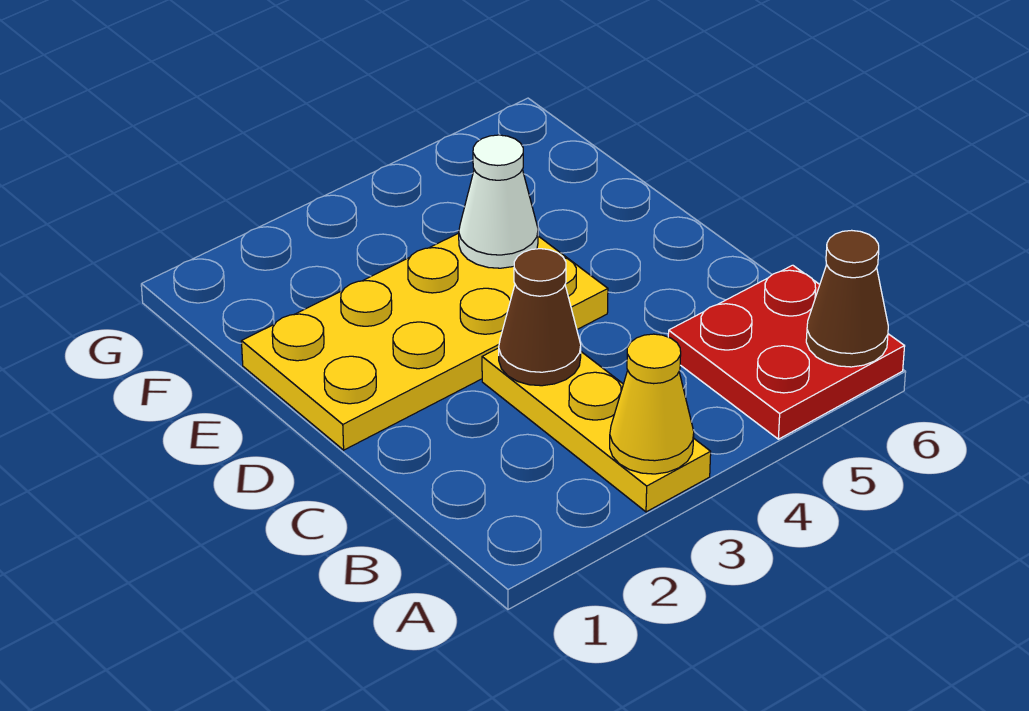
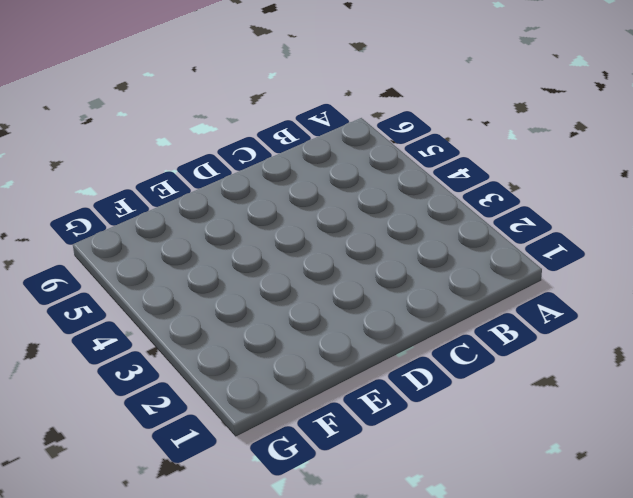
none -> yellow plate A3:C3 level 1
none -> red plate A5:B6 level 1

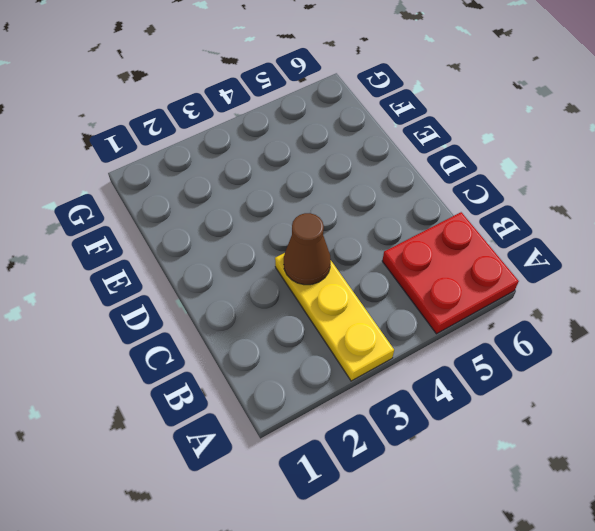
none -> yellow plate D1:E4 level 1
none -> yellow cone A3 level 2

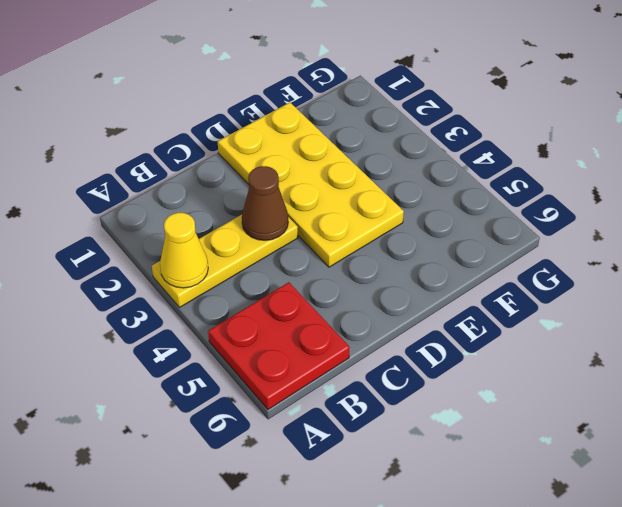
none -> brown cone A6 level 2
none -> white cone E4 level 2

